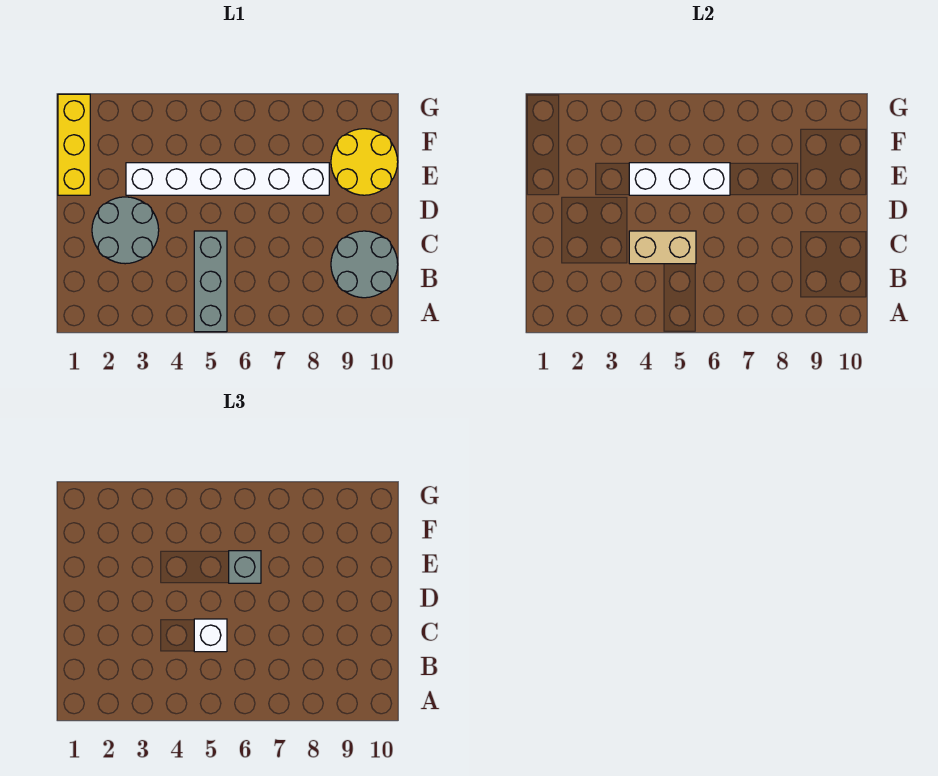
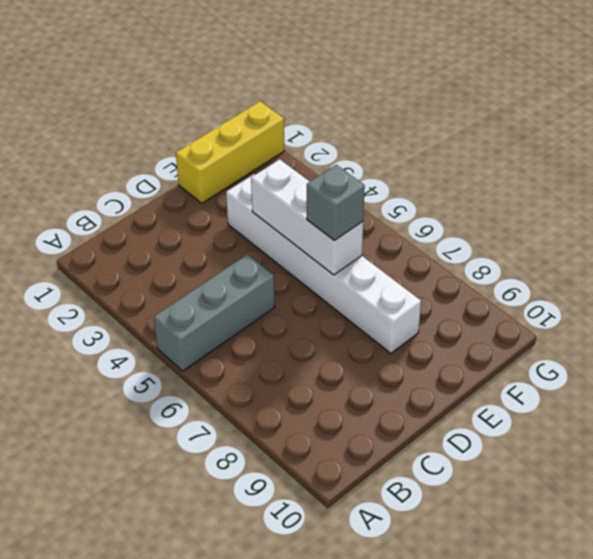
none -> grey round brick B9:C10 level 1
none -> grey round brick C2:D3 level 1

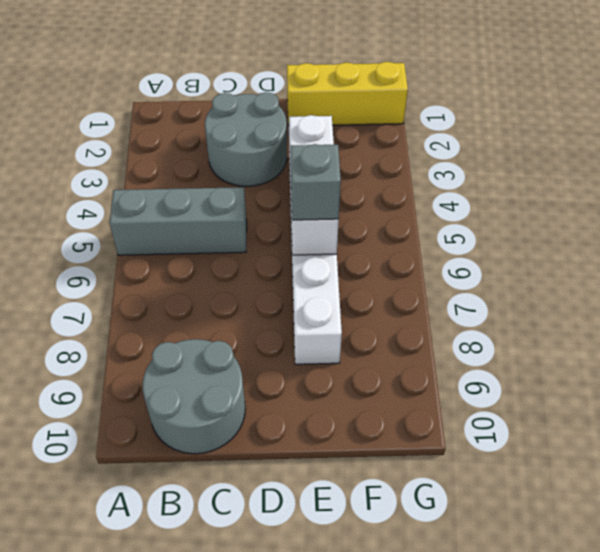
none -> yellow round brick E9:F10 level 1
none -> tan brick C4:C5 level 2

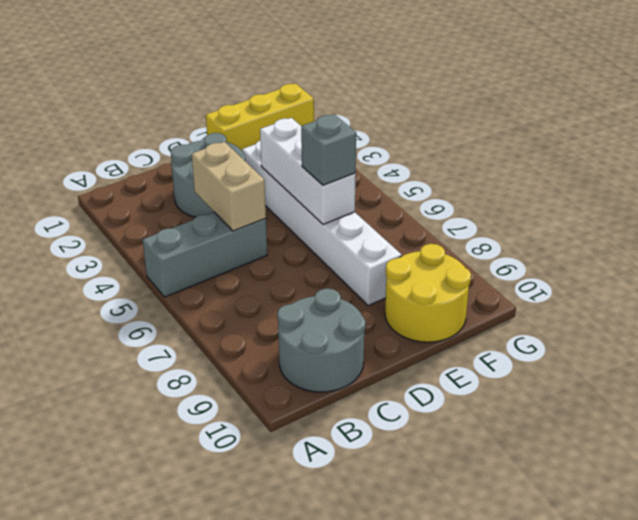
none -> white brick C5 level 3

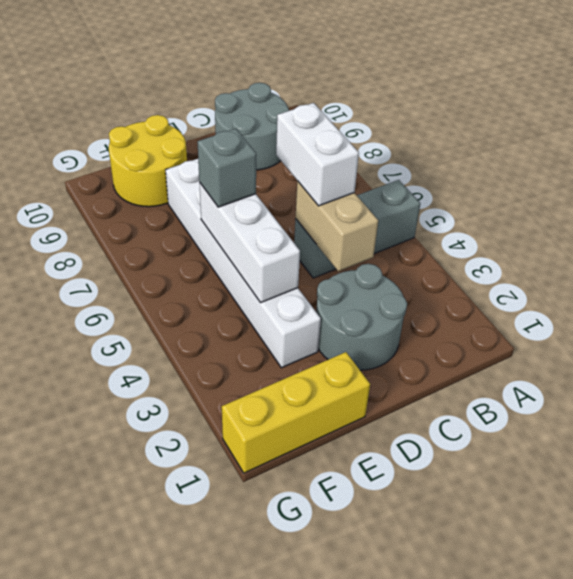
white brick C5:C6 level 3 -> white brick C5 level 3

